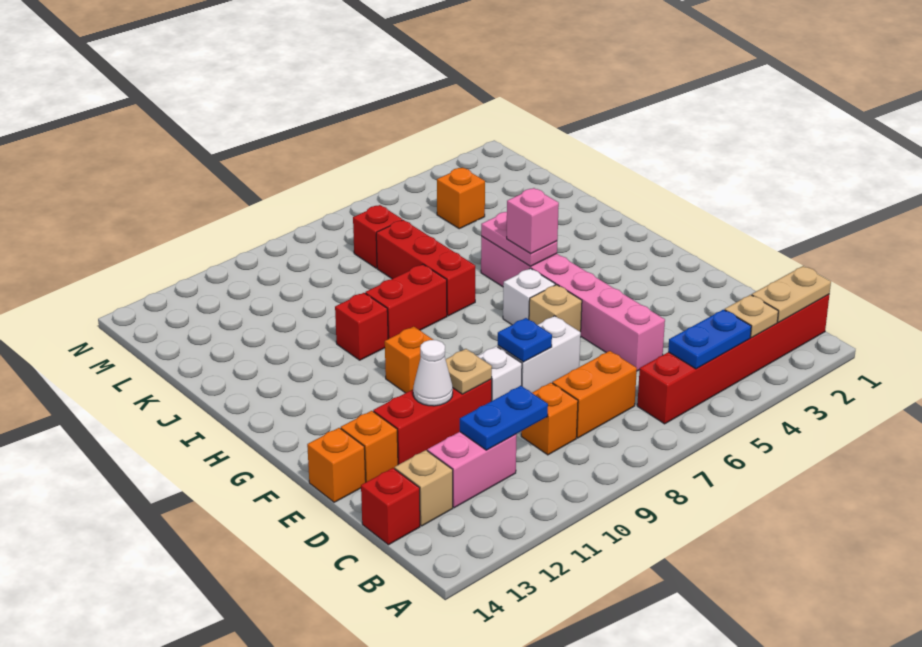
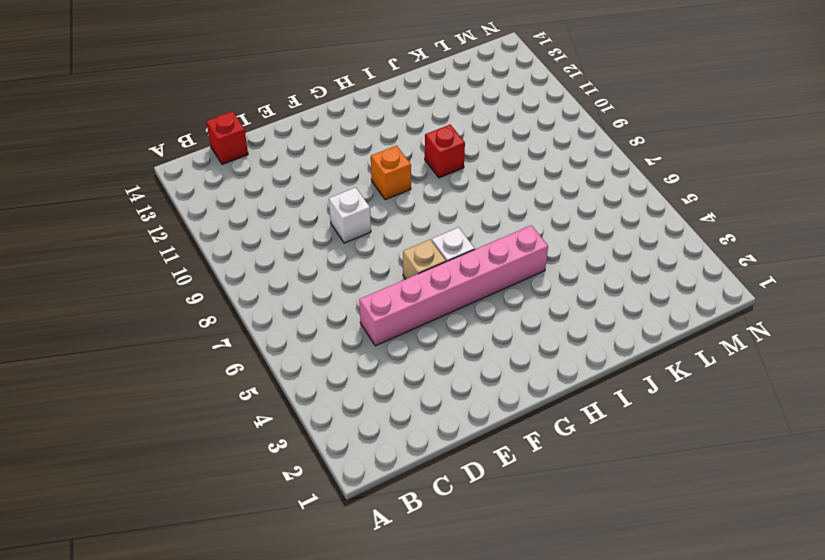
none -> red brick B1:B6 level 1
none -> orange brick C7:C8 level 1
none -> orange brick C9 level 1

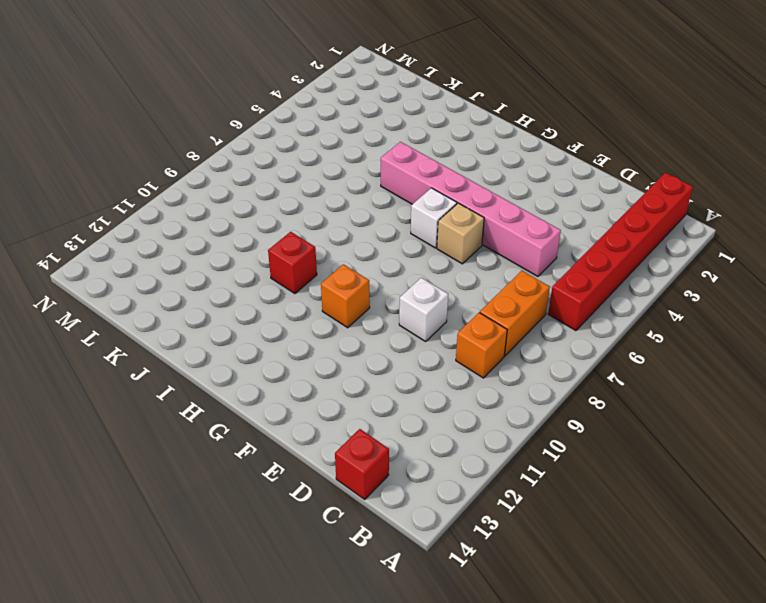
none -> pink brick C11:C12 level 1
none -> tan brick C13 level 1
none -> white brick E7:E8 level 1

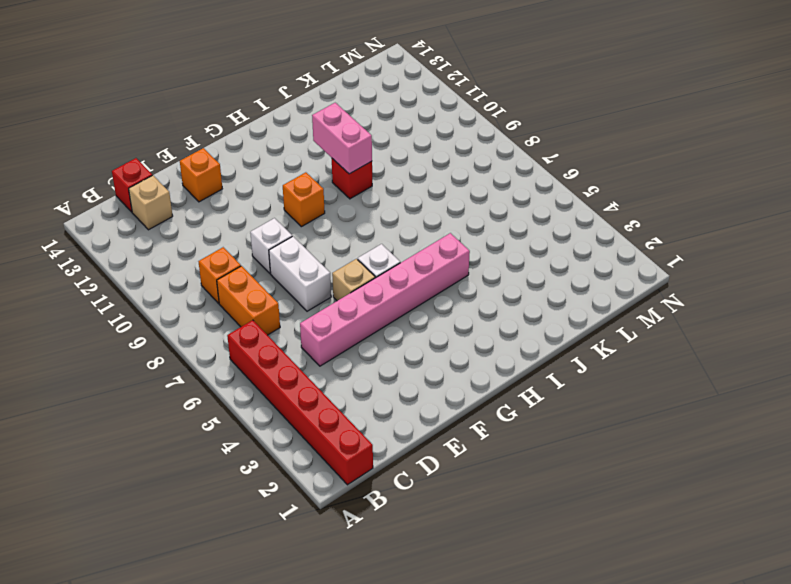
pink brick I10:I11 level 2 -> pink brick C11:C12 level 1
none -> red brick E10:E12 level 1
none -> orange brick E14 level 1
none -> red brick I7:K7 level 1

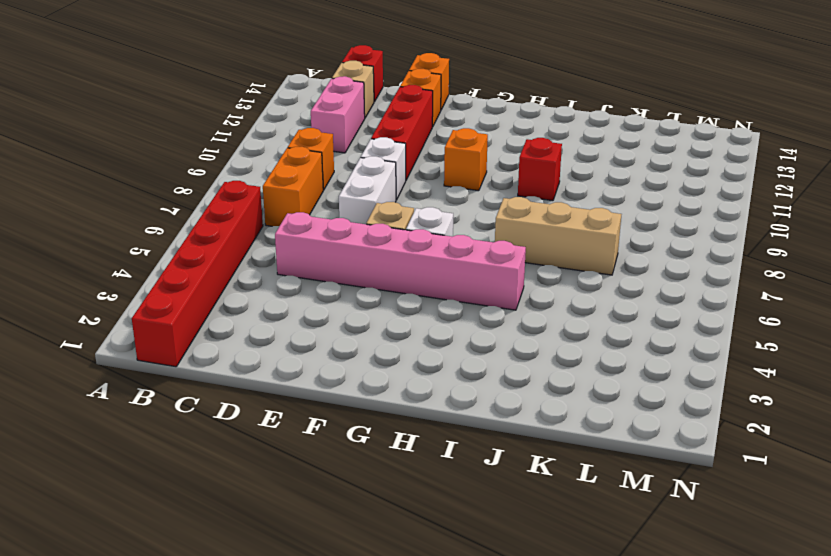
tan brick I7:K7 level 1 -> red brick I7:K7 level 1
none -> red brick I8:I9 level 1
none -> orange brick L4 level 1
none -> red brick L7 level 1

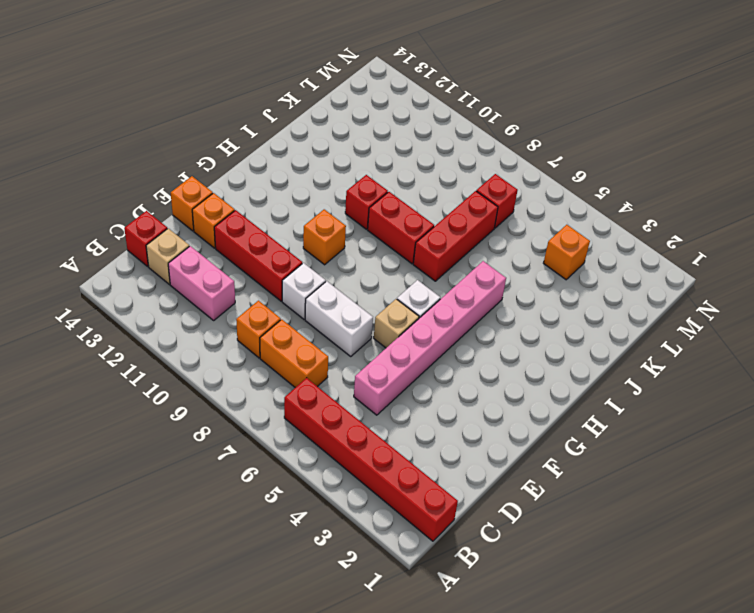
none -> tan plate B1:B2 level 2
none -> tan plate B3 level 2
none -> blue plate B4:B5 level 2

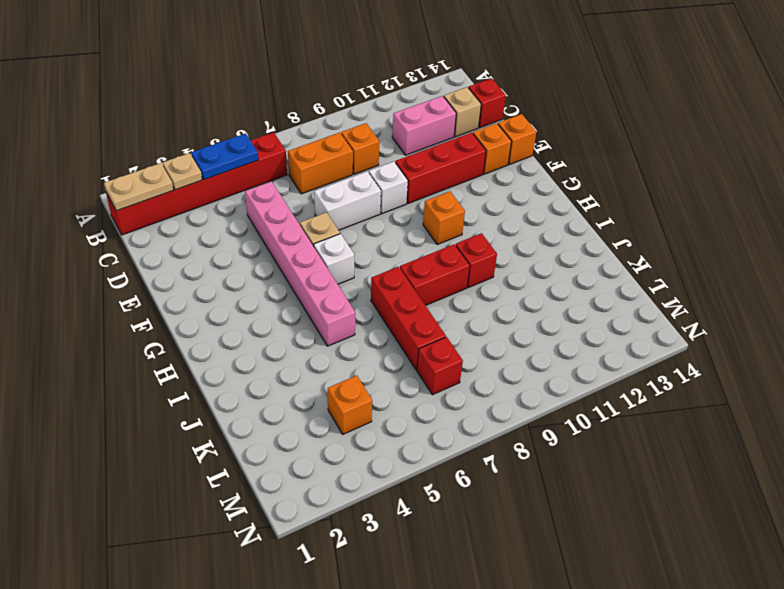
none -> blue plate C10:C11 level 2
none -> blue plate E8 level 2
none -> tan plate E10 level 2

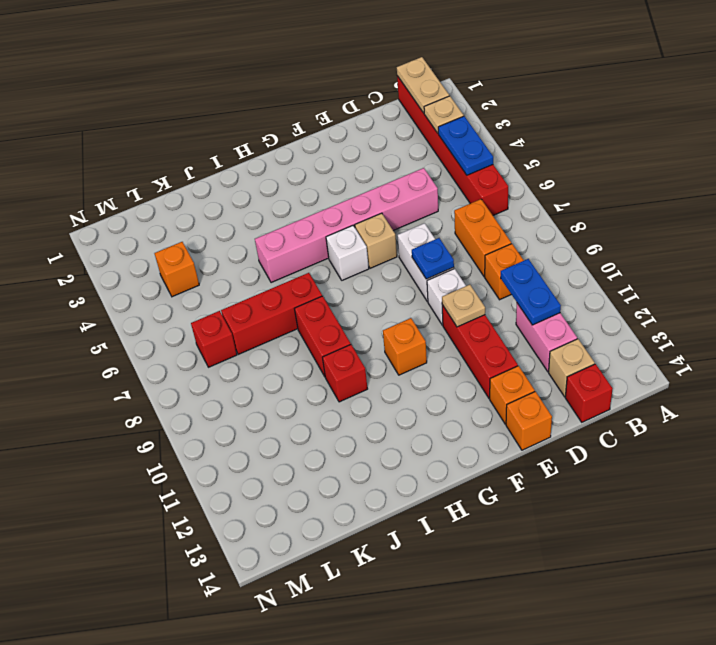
none -> white cone E11 level 2
none -> pink plate H5:I5 level 2
none -> pink brick H5 level 3

